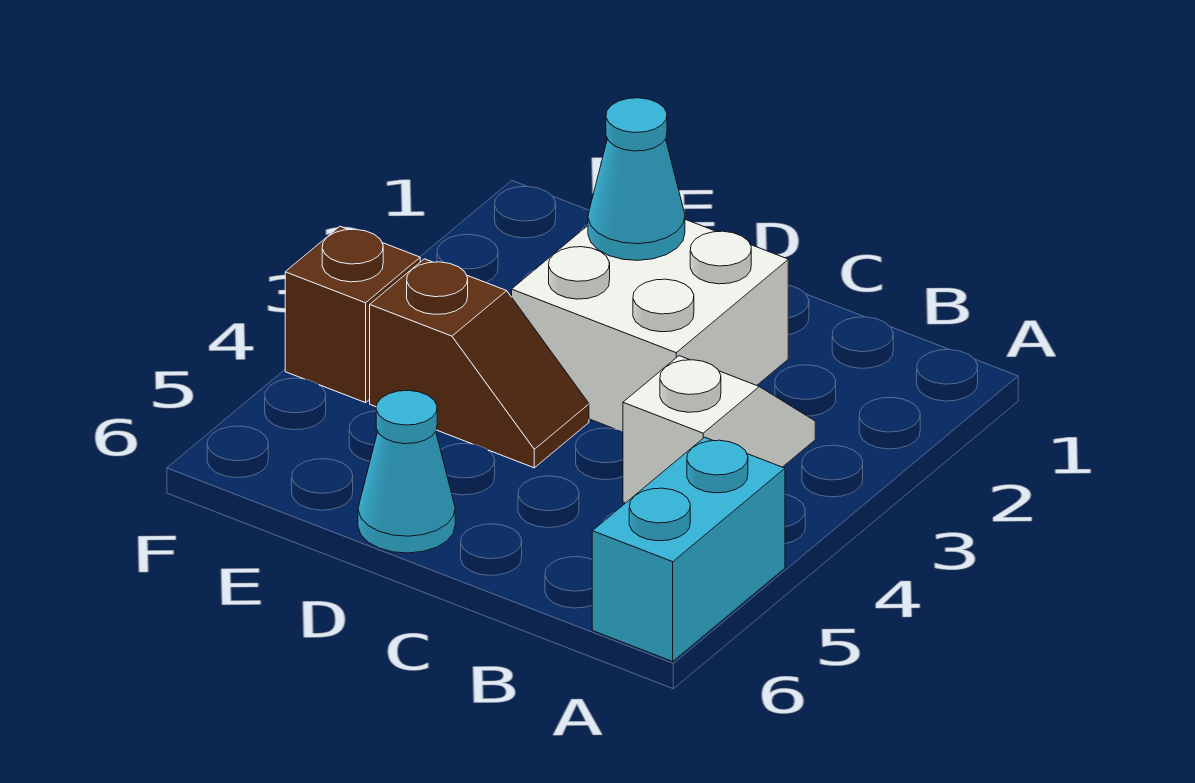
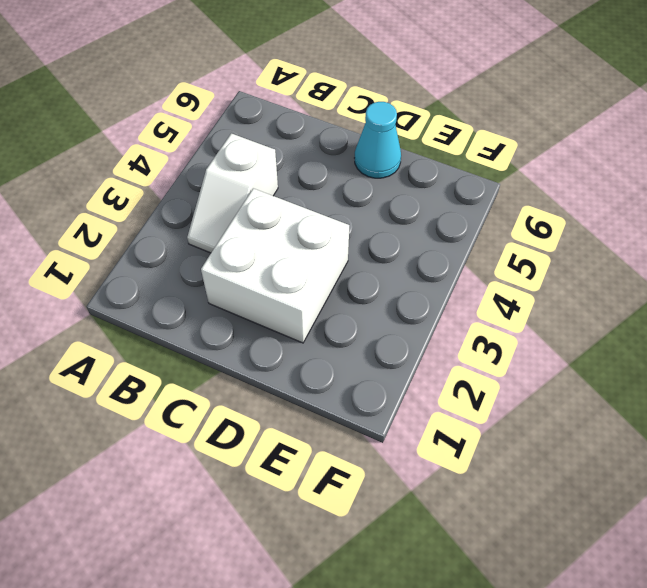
none -> cyan brick A5:A6 level 1
none -> brown slope D4:E4 level 1 top E

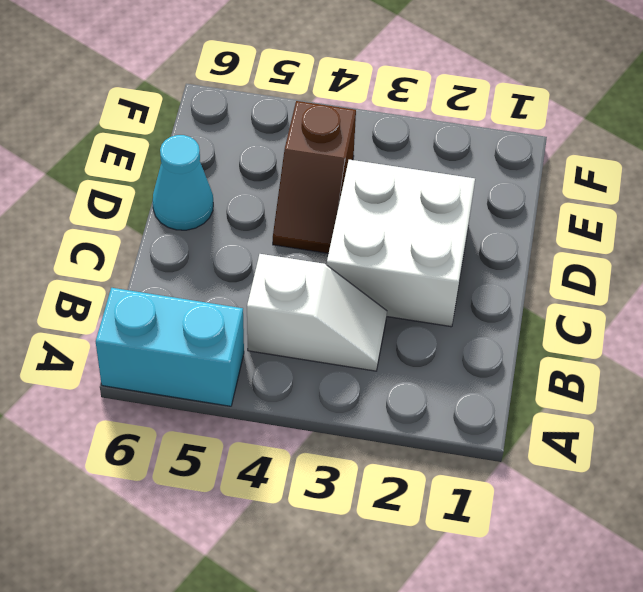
none -> brown brick F4 level 1
none -> cyan cone D2 level 2

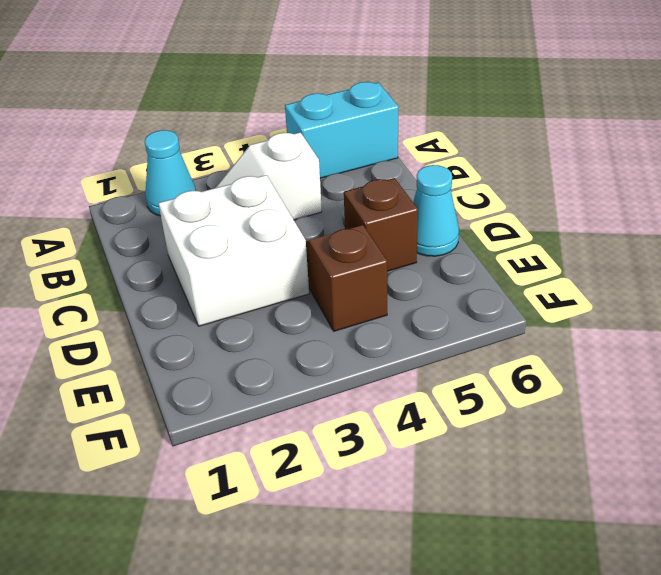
cyan cone A2 level 1 -> cyan cone D2 level 2
brown brick D5 level 1 -> brown brick F4 level 1

